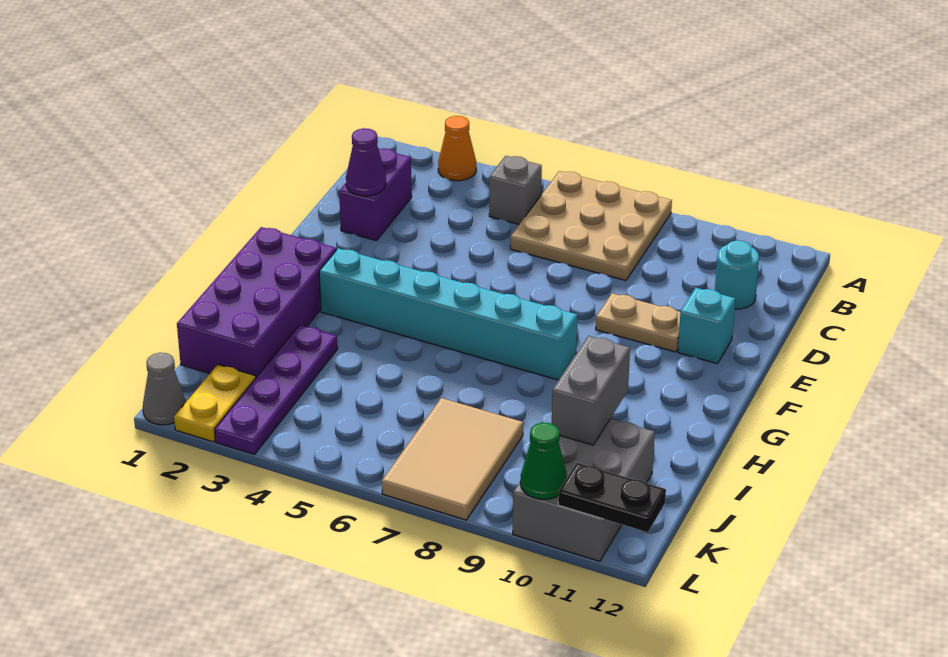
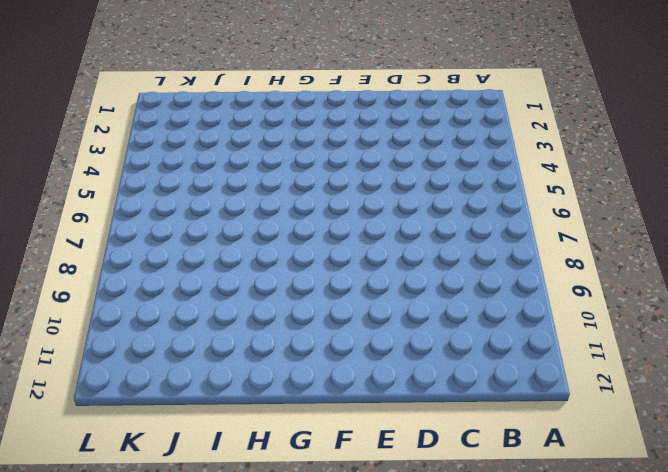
none -> orange cone A3 level 1
none -> tan plate A6:C8 level 1
none -> grey brick B5 level 1

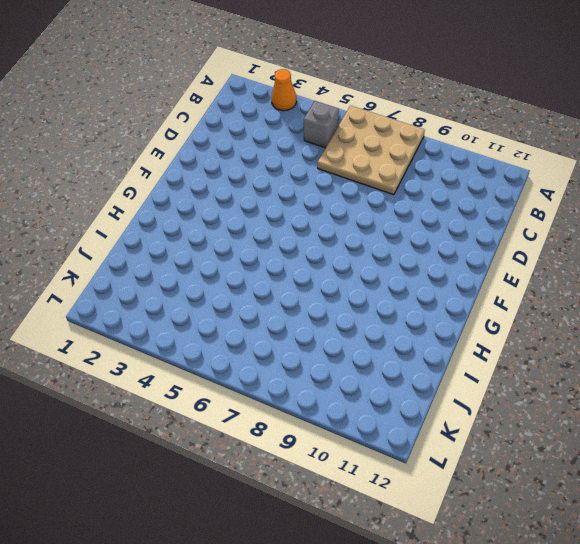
none -> purple brick C2:D2 level 1
none -> cyan round brick C11 level 1
none -> tan plate E9:E10 level 1

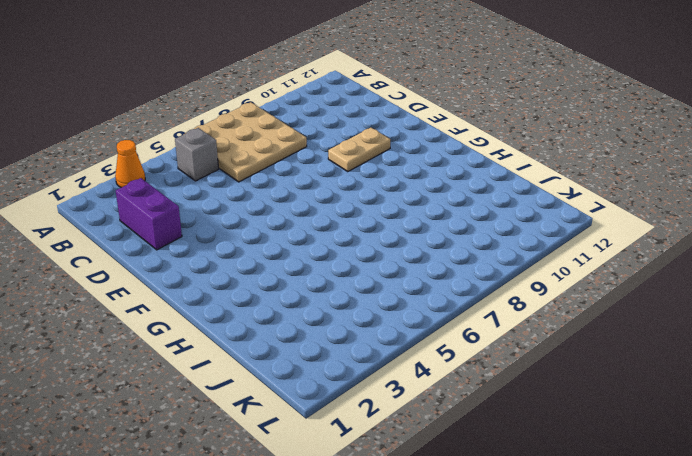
none -> cyan round brick C11 level 1
none -> cyan brick E11 level 1
none -> purple brick G1:J2 level 1

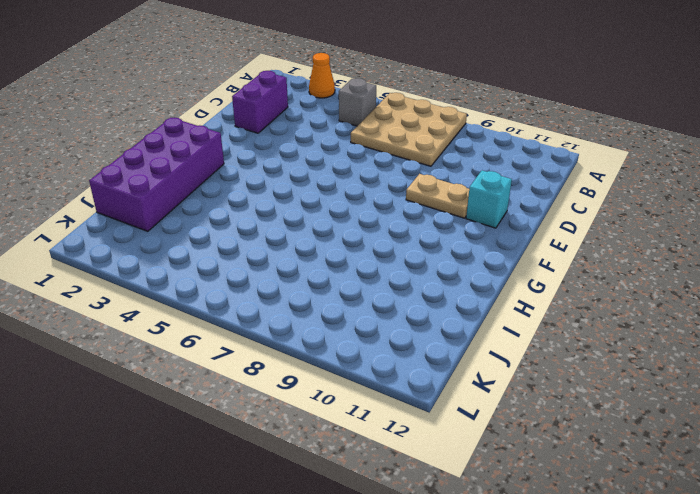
none -> cyan round brick C11 level 1
none -> cyan brick G3:G8 level 1
none -> purple plate I3:L3 level 1

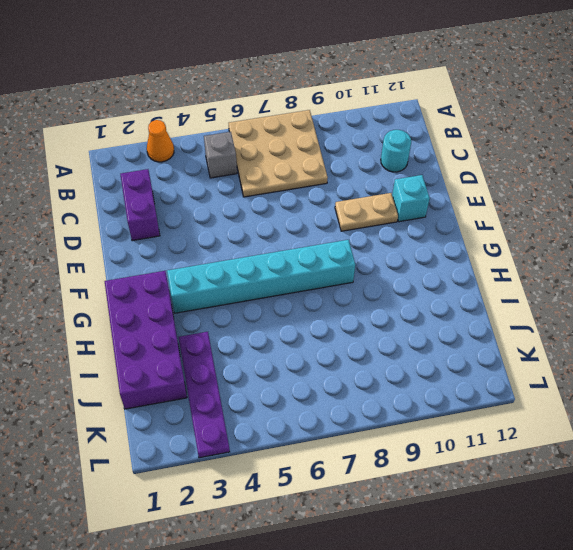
none -> tan tile J7:L8 level 1
none -> grey brick J10:L11 level 1
none -> yellow plate K2:L2 level 1

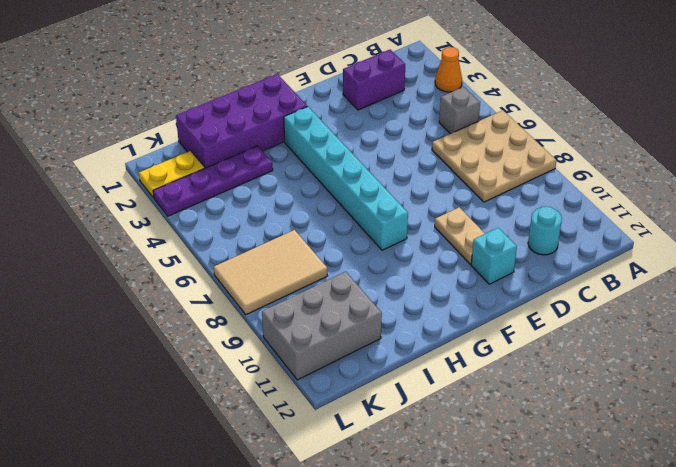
none -> grey cone L1 level 1
none -> purple cone D2 level 2
none -> grey brick I10:J10 level 2

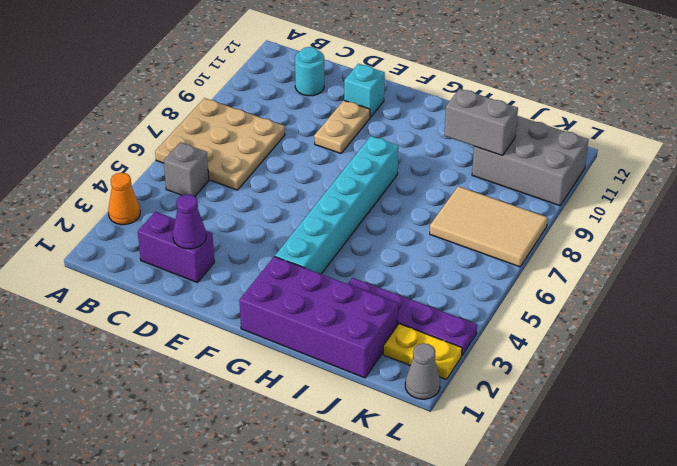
none -> green cone L10 level 2
none -> black plate L11:L12 level 2

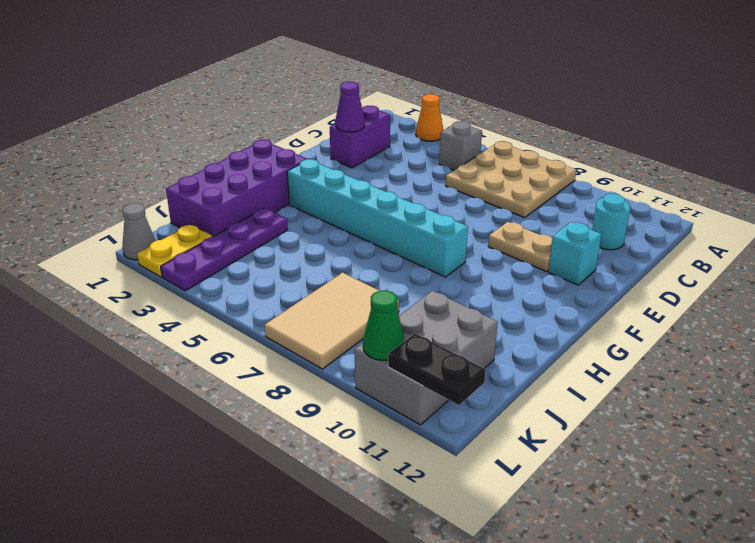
none -> grey brick I10:J10 level 2

